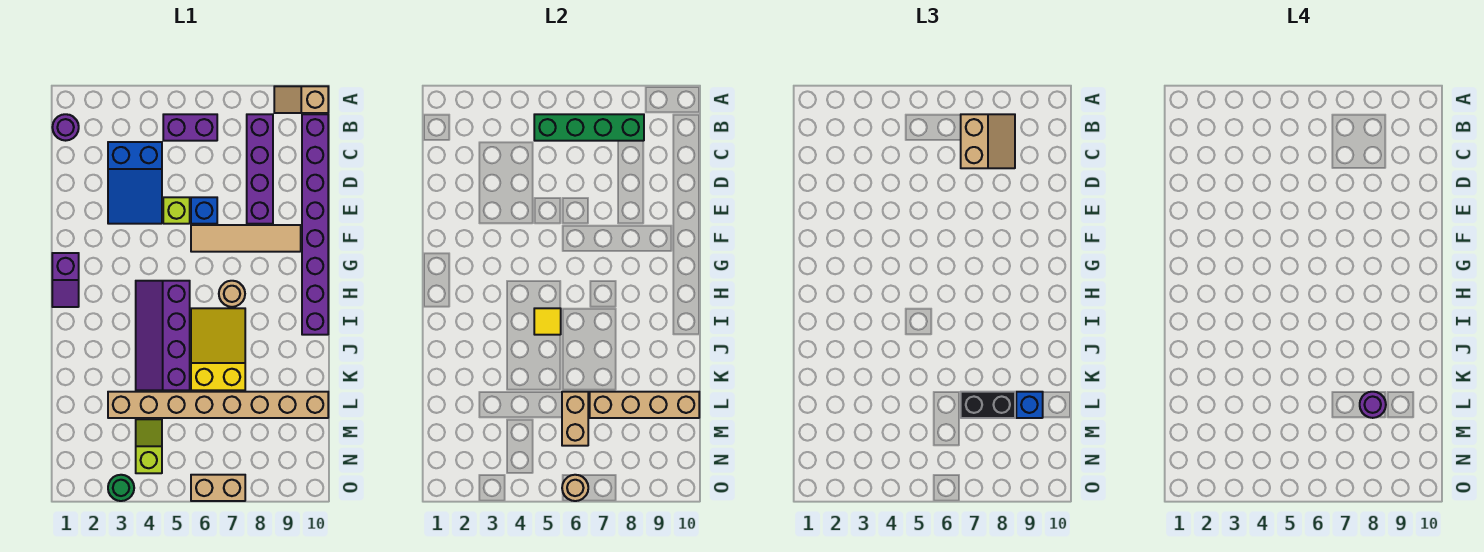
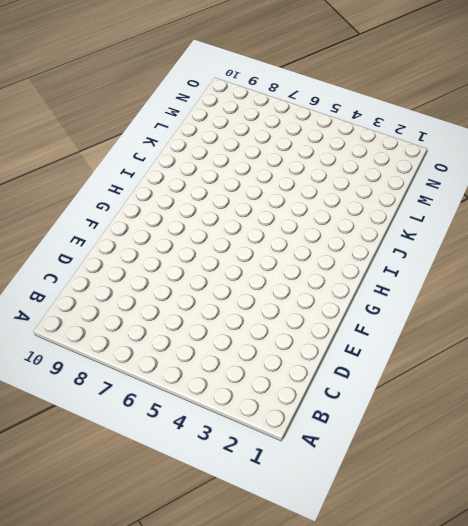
none -> tan slope A9:A10 level 1 top 10
none -> purple round brick B1 level 1
none -> purple brick B5:B6 level 1

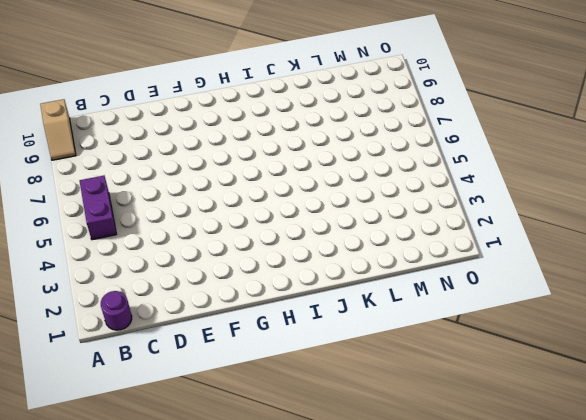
none -> purple brick B8:E8 level 1
none -> purple brick B10:I10 level 1
none -> blue slope C3:E4 level 1 top C

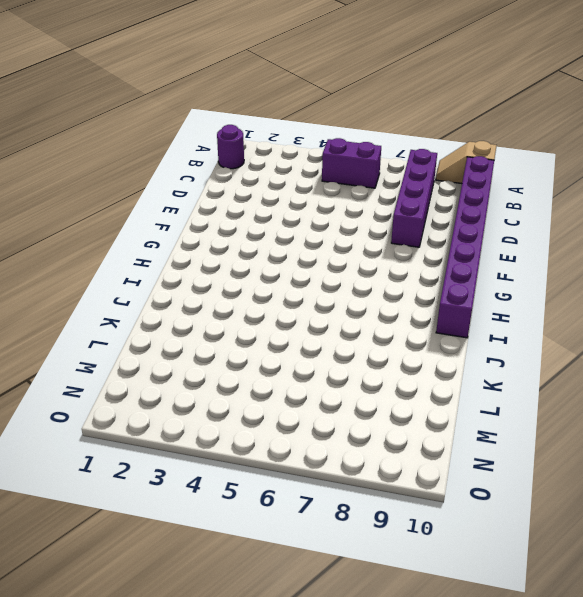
none -> blue slope C3:E4 level 1 top C
none -> lime brick E5 level 1
none -> blue brick E6 level 1

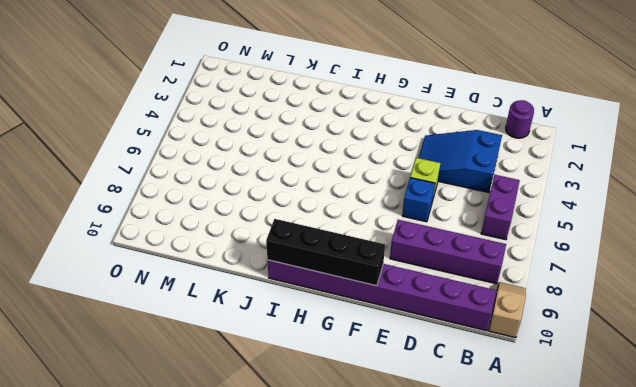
black brick F10:I10 level 2 -> none
none -> tan tile F6:F9 level 1
none -> purple slope G1:H1 level 1 top G
none -> purple slope H4:K5 level 1 top 5

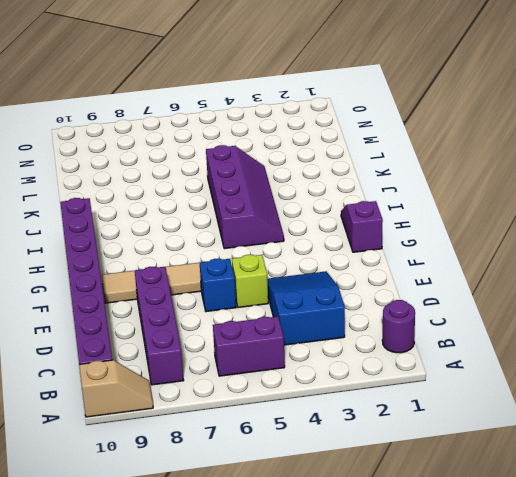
none -> tan round brick H7 level 1
none -> yellow slope I6:K7 level 1 top K
none -> tan brick L3:L10 level 1

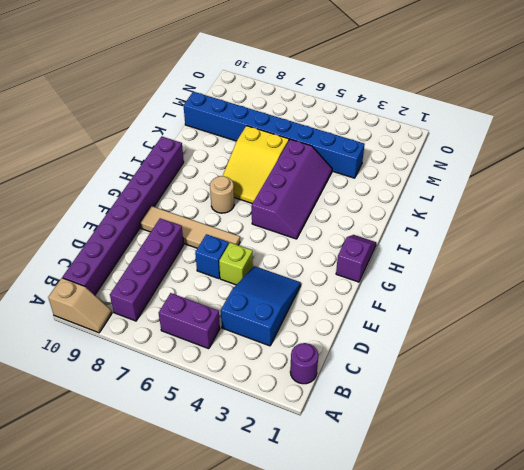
blue brick L3:L10 level 1 -> tan brick L3:L10 level 1
none -> lime slope M4:N4 level 1 top N
none -> green round brick O3 level 1
none -> tan brick O6:O7 level 1

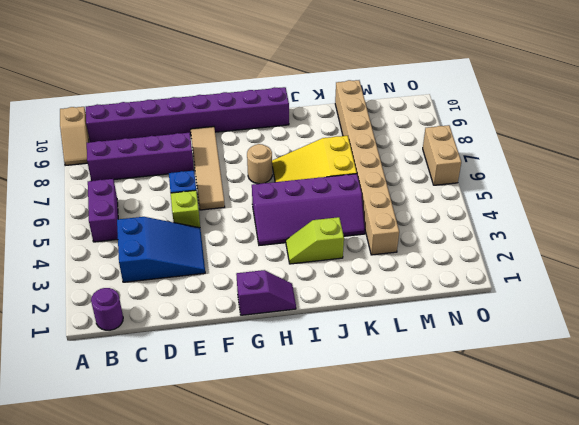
lime slope I3:J3 level 1 top J -> lime slope M4:N4 level 1 top N
none -> green round brick O3 level 1
none -> green brick B5:B8 level 2
none -> yellow tile I5 level 2

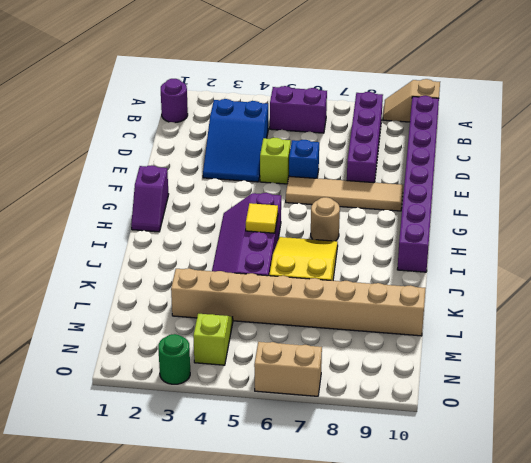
none -> green brick B5:B8 level 2
none -> tan brick L6:M6 level 2
none -> tan brick L7:L10 level 2

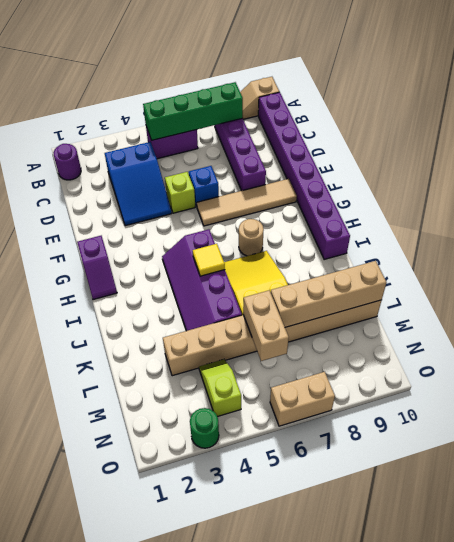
none -> tan round brick O6 level 2
none -> tan slope B7:C8 level 3 top 7
none -> black brick L7:L8 level 3

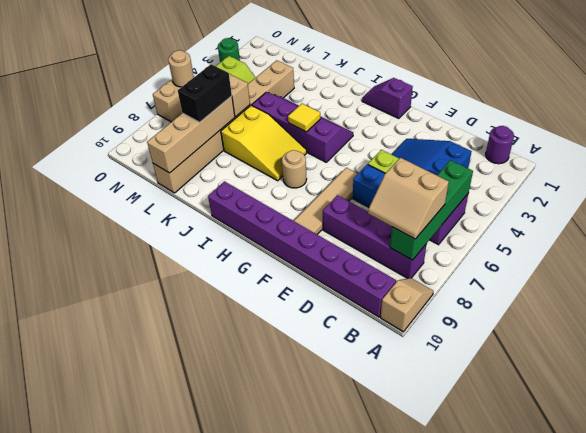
none -> blue brick L9 level 3
none -> purple round brick L8 level 4

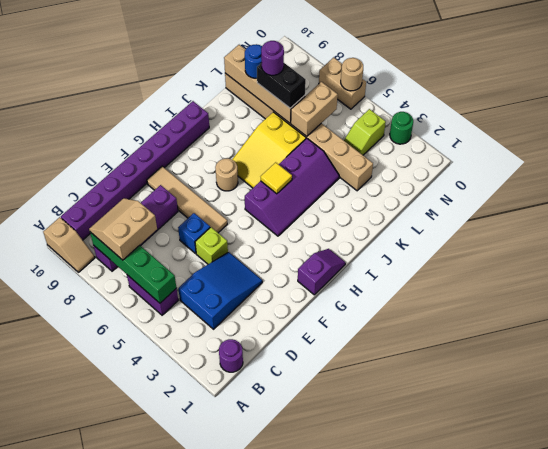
blue round brick L9 level 3 -> blue brick L9 level 3

